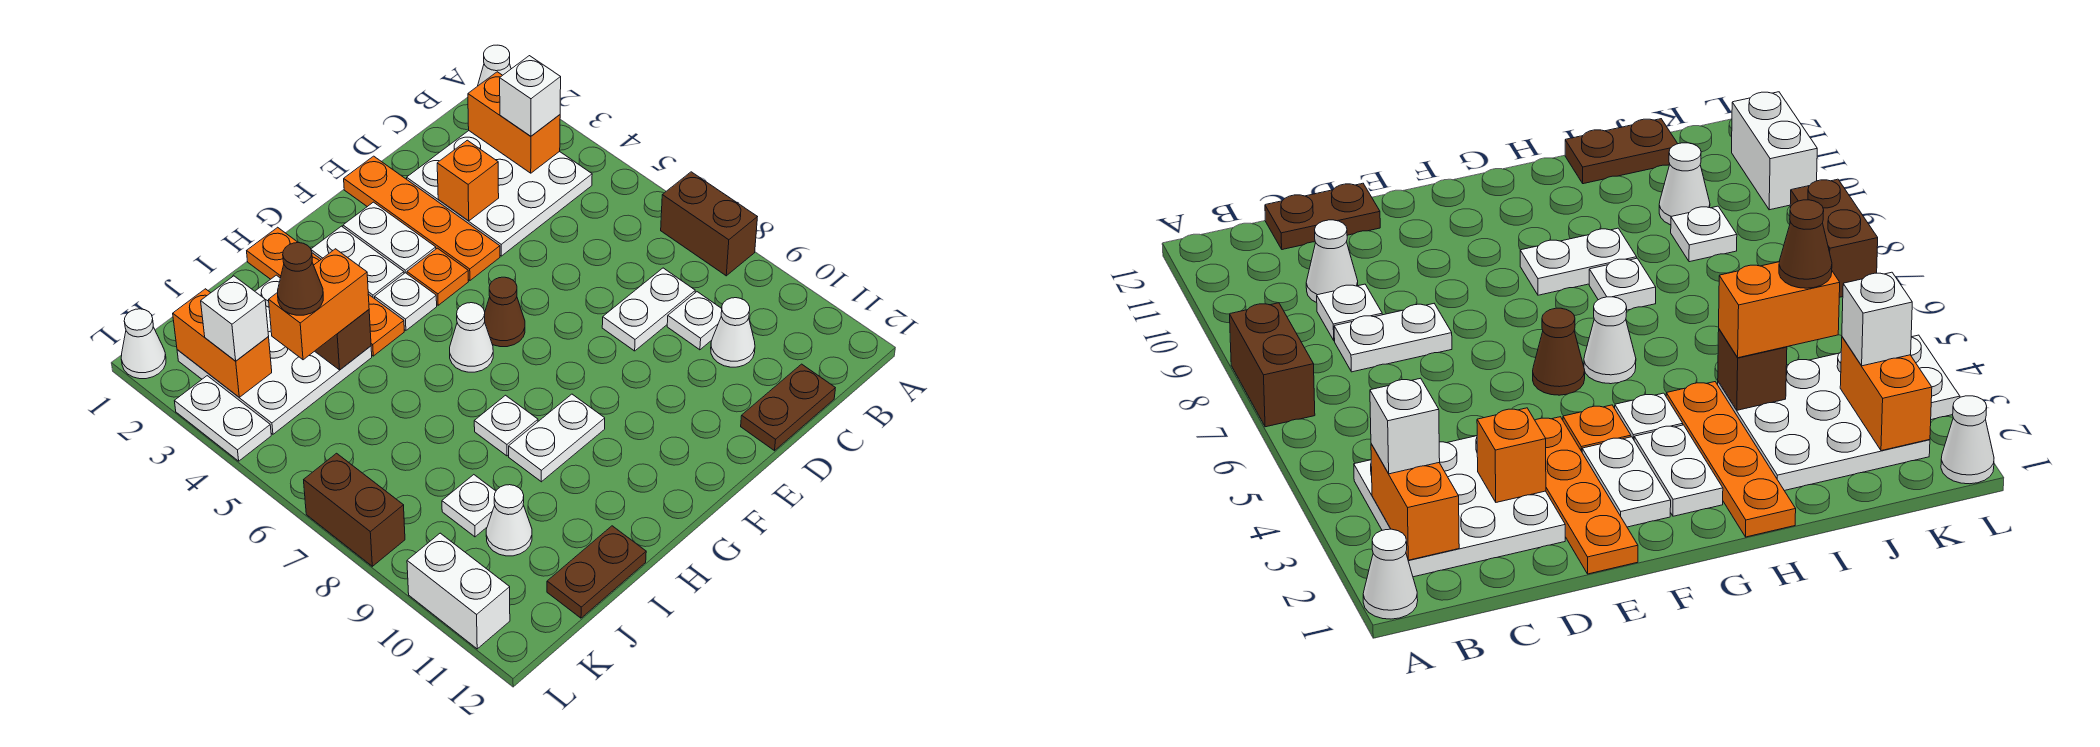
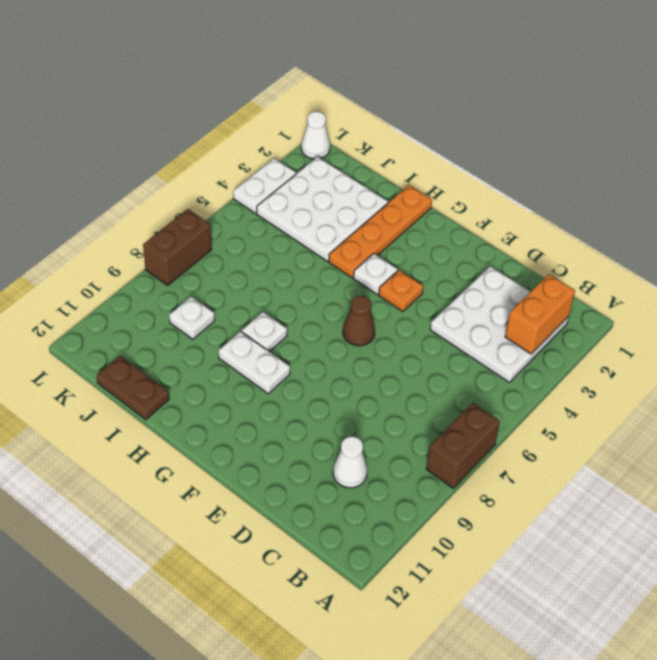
none -> white cone A1 level 1
none -> white plate C8:D8 level 1
none -> white plate C9 level 1
none -> brown plate C12:D12 level 1

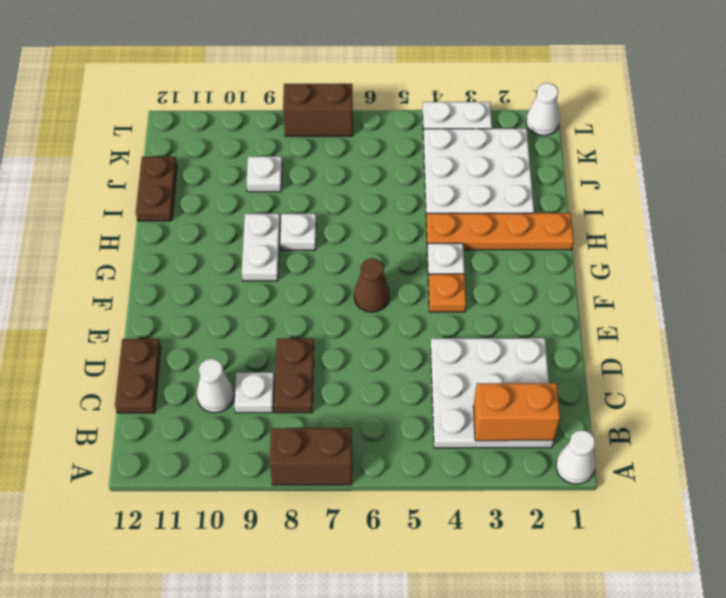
brown plate C8:D8 level 1 -> white plate C8:D8 level 1
none -> orange plate E1:E4 level 1
none -> white plate F2:F3 level 1
none -> white plate G2:G3 level 1
none -> white cone G6 level 1

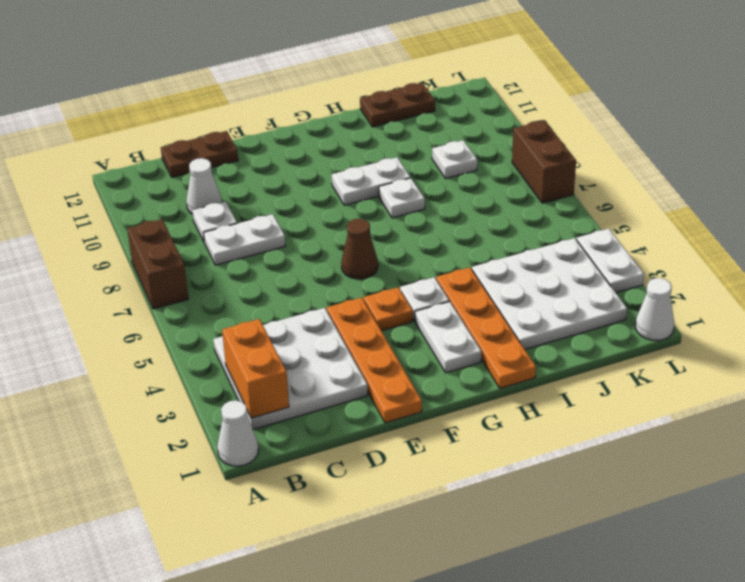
none -> white plate F2:F3 level 1
none -> white cone G6 level 1
none -> white cone J10 level 1
none -> white brick L10:L11 level 1

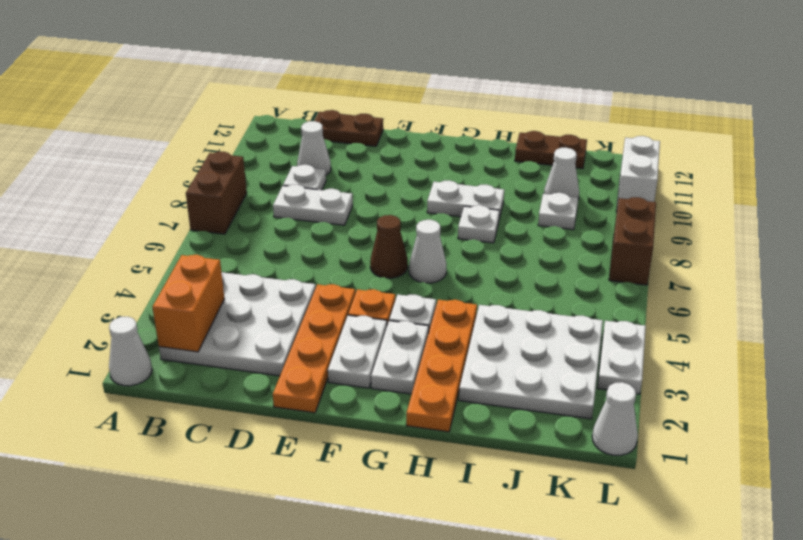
none -> orange brick D3 level 2
none -> brown brick I4 level 2
none -> orange brick K2:K3 level 2
none -> white brick B3 level 3

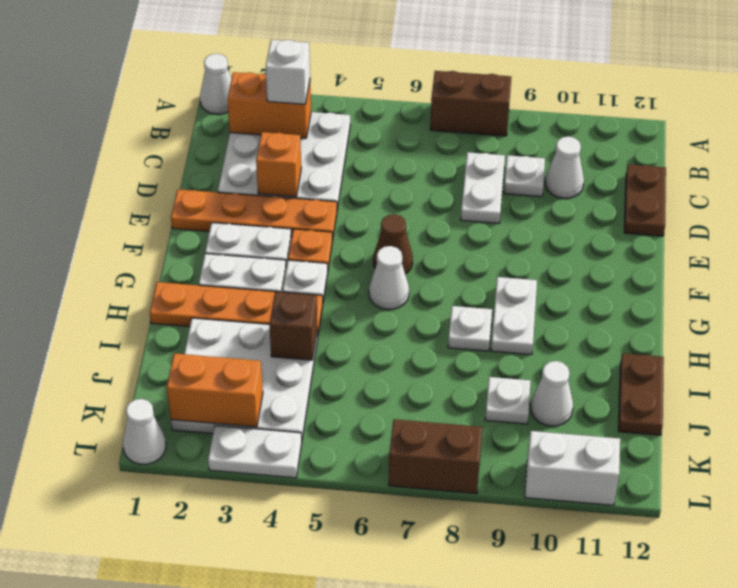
none -> orange brick I4:J4 level 3
none -> white brick K3 level 3
none -> brown cone J4 level 4

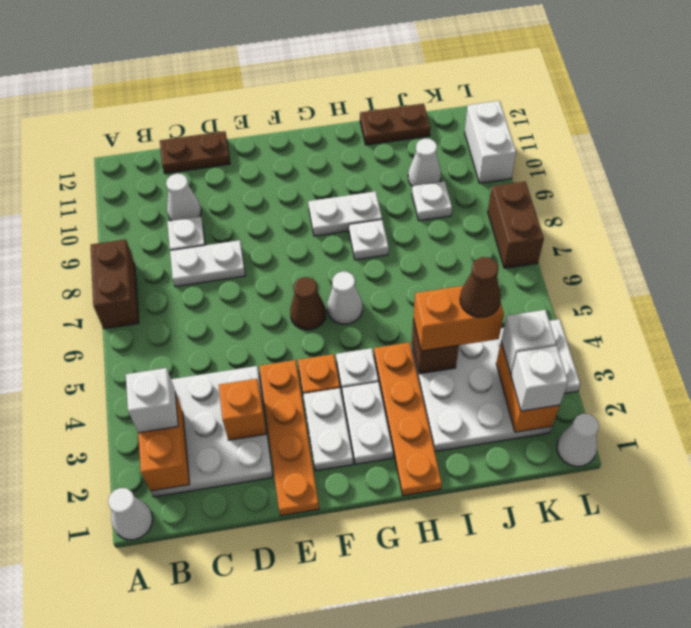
white brick K2 level 3 -> none

